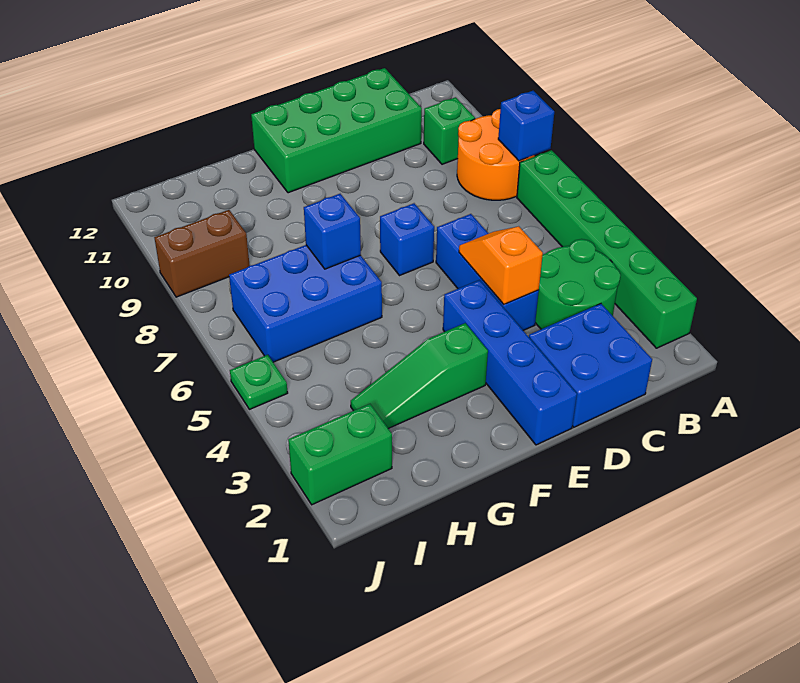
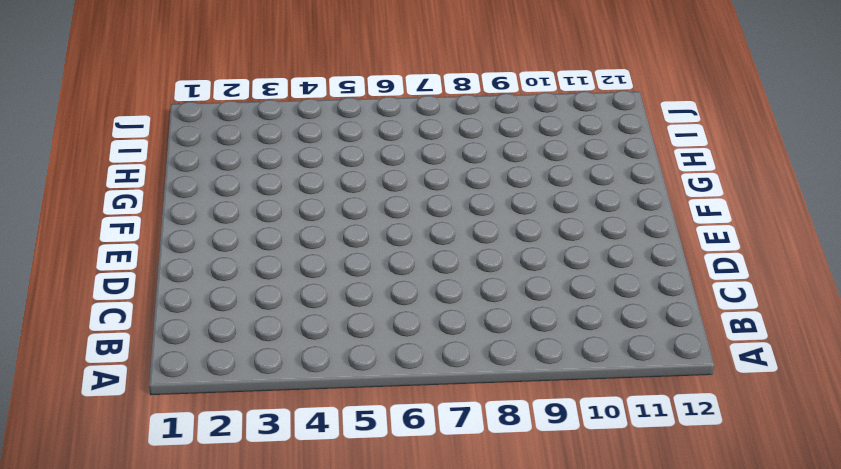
none -> green brick A2:A7 level 1
none -> orange round brick A8:B9 level 1
none -> green round brick B3:C4 level 1

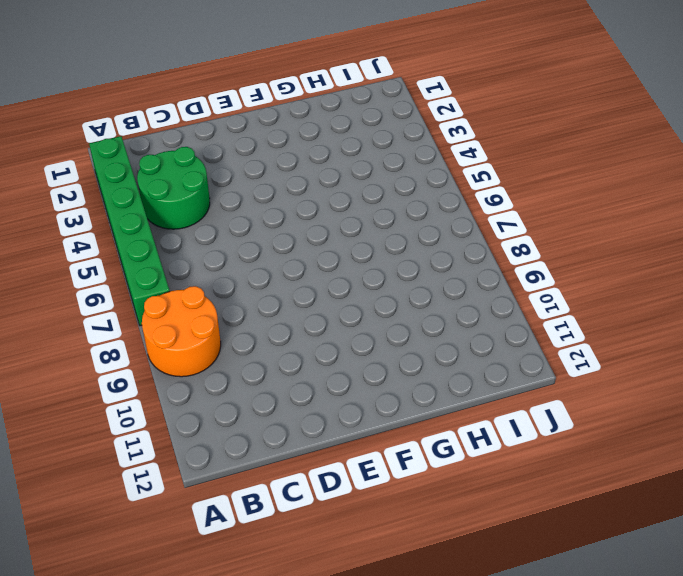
none -> green brick B10 level 1
none -> blue brick C1:D2 level 1
none -> green brick C11:F12 level 1

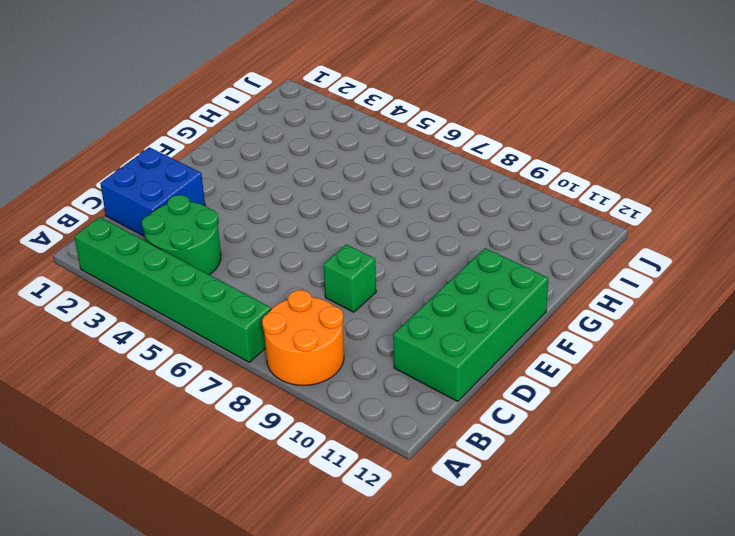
green brick D8 level 1 -> green brick B10 level 1
none -> blue brick D4:D6 level 1
none -> blue brick E1:E4 level 1
none -> blue brick E7 level 1

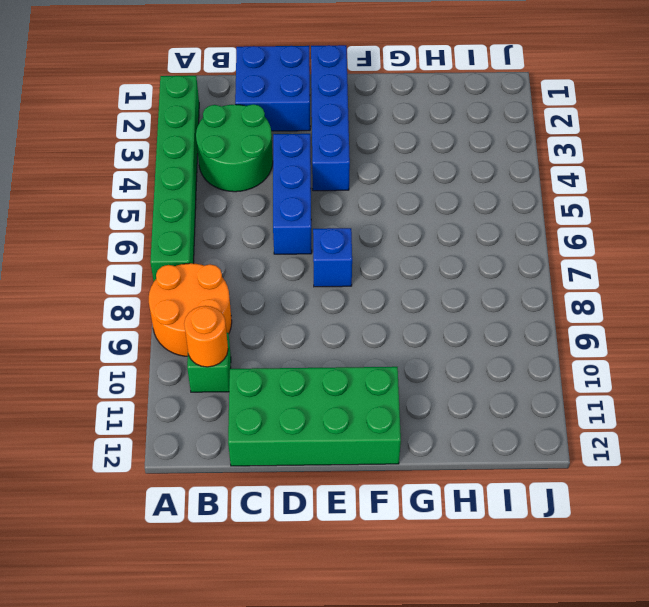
orange round brick B10 level 2 -> none
none -> green slope F3:H3 level 1 top F
none -> blue brick G6:I7 level 1
none -> green brick I2:J2 level 1

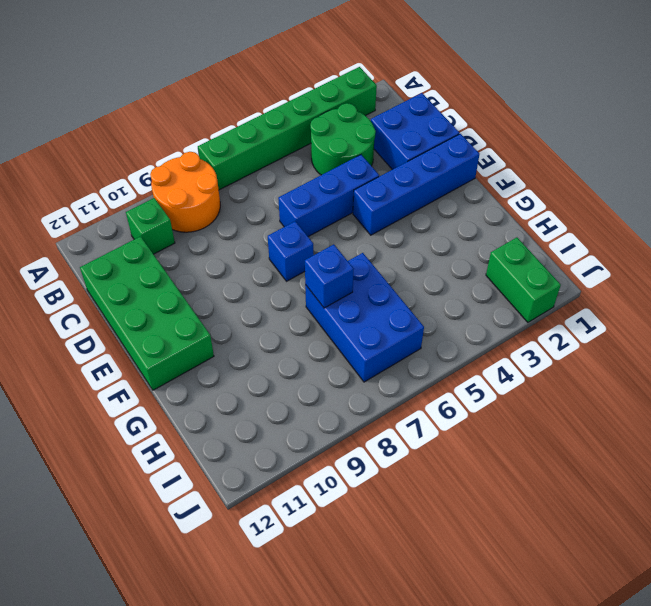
none -> green slope F3:H3 level 1 top F
none -> brown brick I9:J9 level 1
none -> green plate J5 level 1

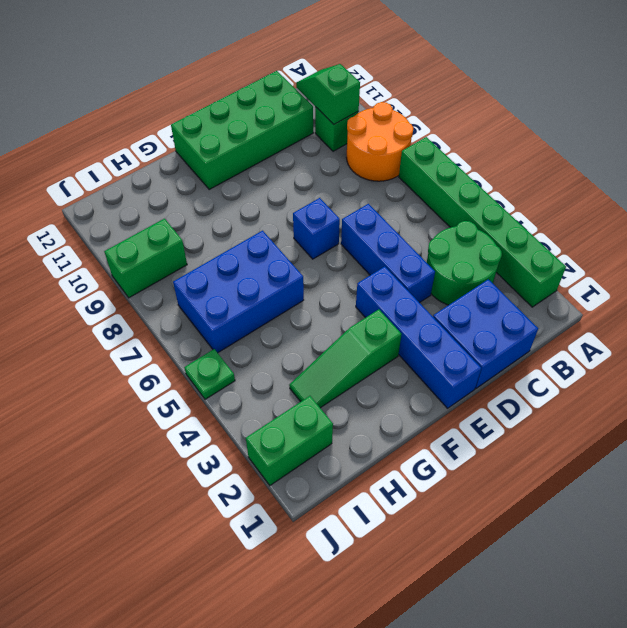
green slope B10:B11 level 2 top 10 -> none
green brick I9:J9 level 1 -> brown brick I9:J9 level 1
none -> blue brick A8 level 2
none -> orange slope D4:D5 level 2 top 4
none -> blue brick G7 level 2

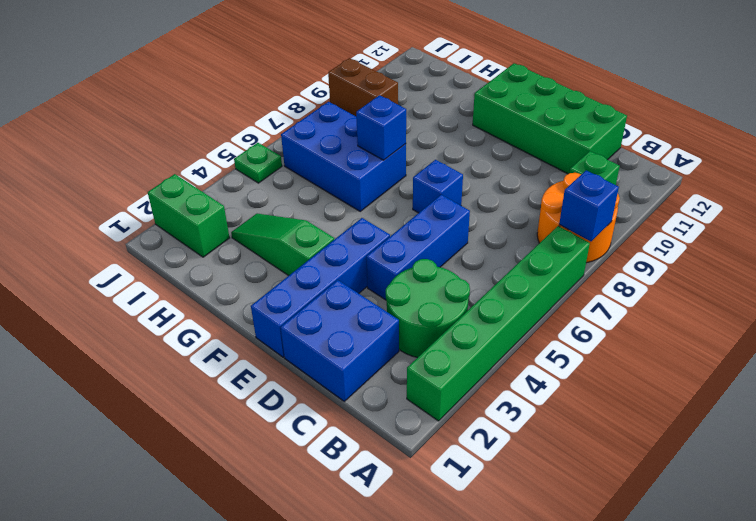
none -> orange slope D4:D5 level 2 top 4

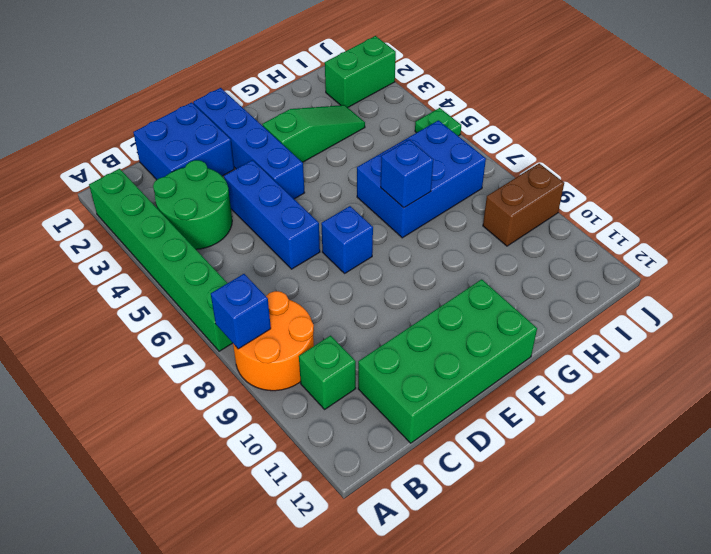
none -> orange slope D4:D5 level 2 top 4

